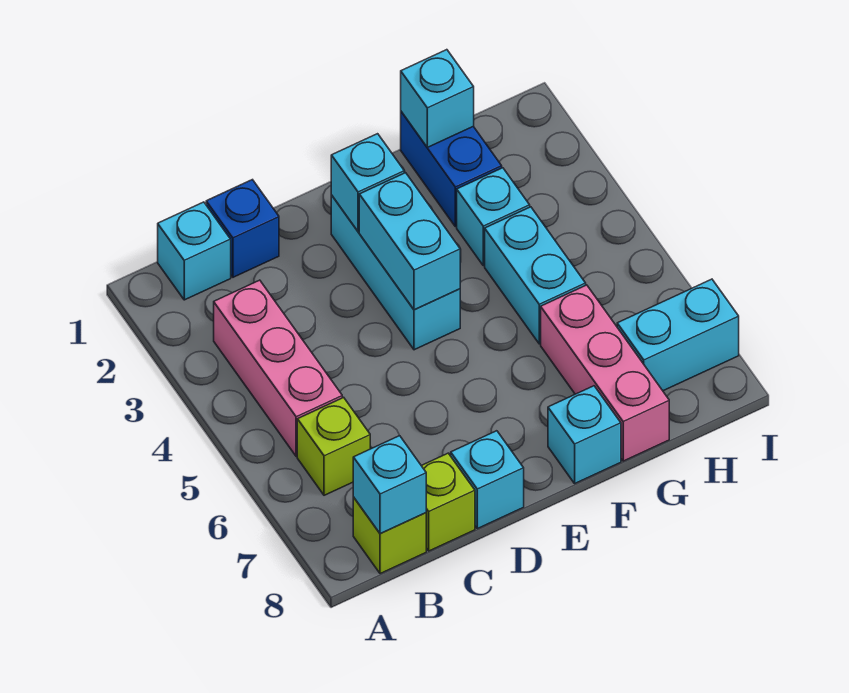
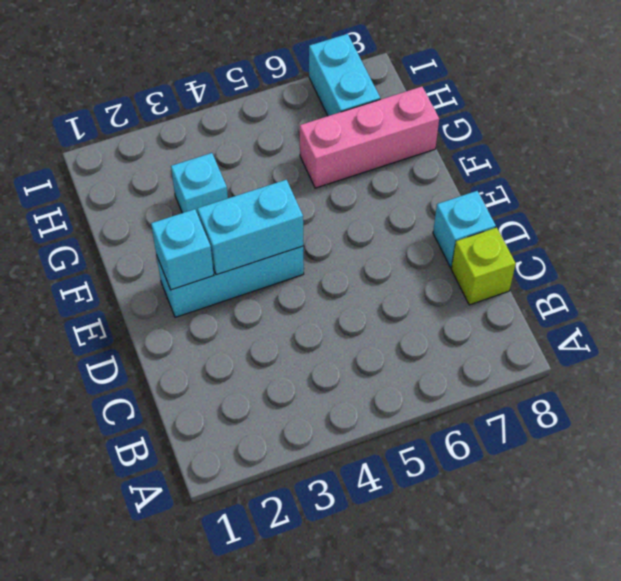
none -> cyan brick B1 level 1
none -> pink brick B3:B5 level 1
none -> lime brick B6 level 1

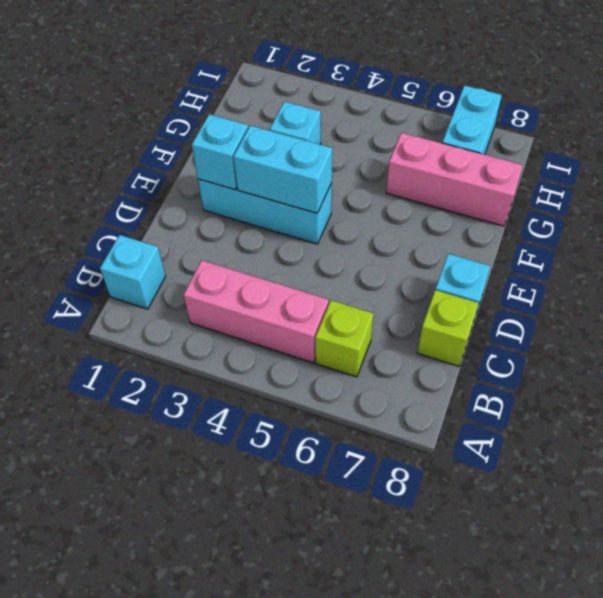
none -> lime brick B8 level 1
none -> blue brick C1 level 1
none -> cyan brick F8 level 1

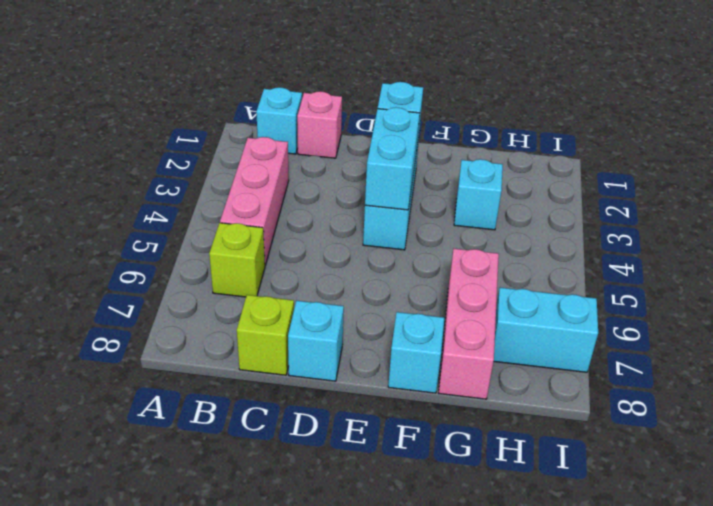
pink brick C1 level 1 -> blue brick C1 level 1
none -> lime brick B8 level 1
none -> blue brick G1:G2 level 1
none -> cyan brick G4:G5 level 1

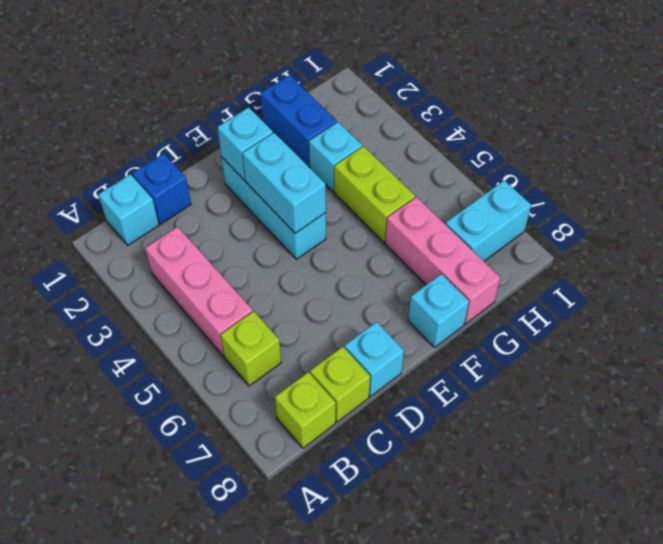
lime brick G4:G5 level 1 -> cyan brick G4:G5 level 1
none -> cyan brick B8 level 2
none -> cyan brick G1 level 2

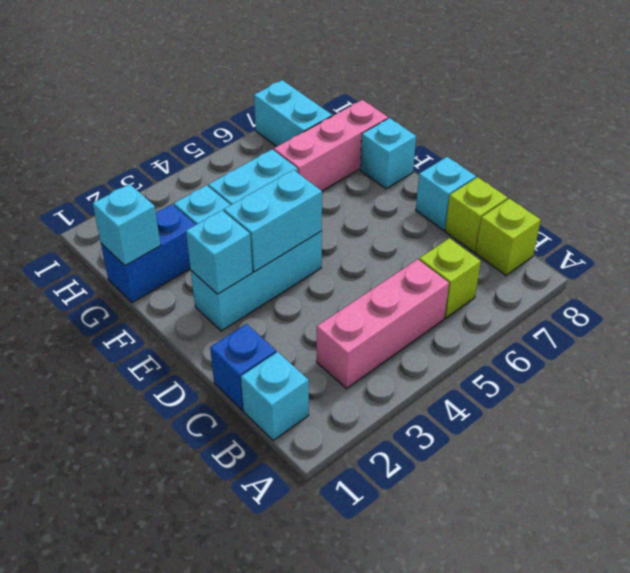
none -> cyan brick B8 level 2

